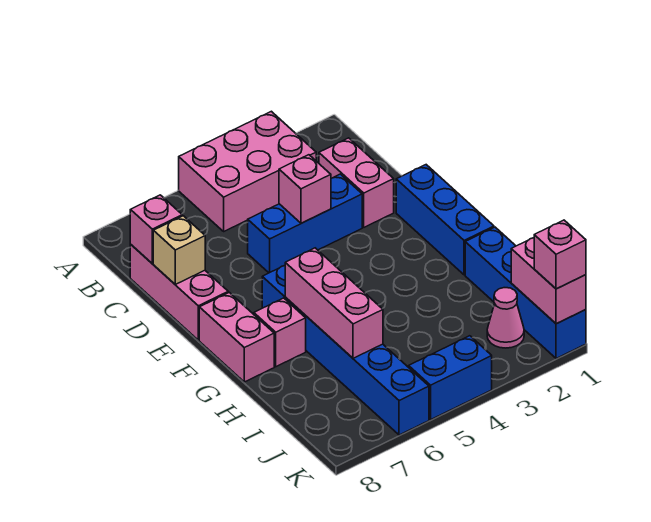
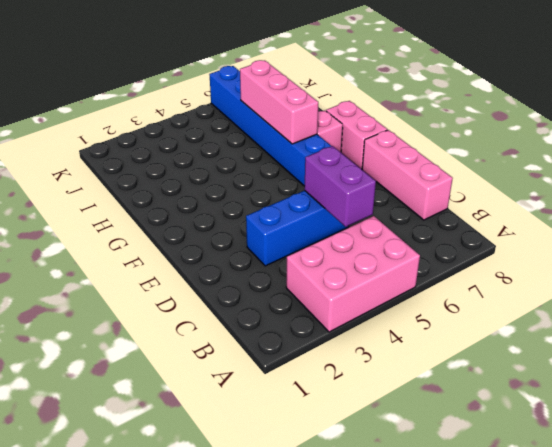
purple brick C5:D5 level 2 -> none
none -> pink brick C2:D2 level 1
none -> blue brick E1:G1 level 1
none -> blue brick H1:K1 level 1

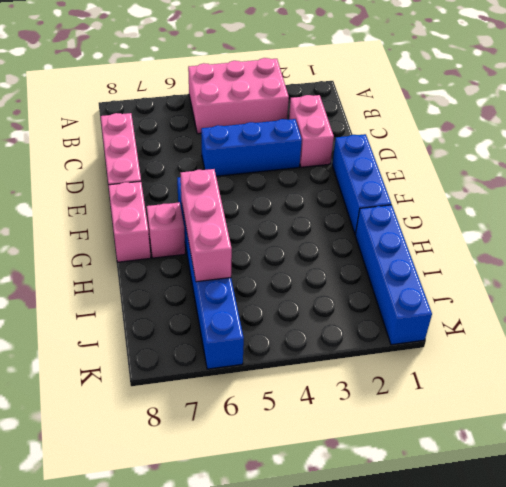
none -> pink cone J2 level 1
none -> blue brick K4:K5 level 1
none -> pink brick C8 level 2

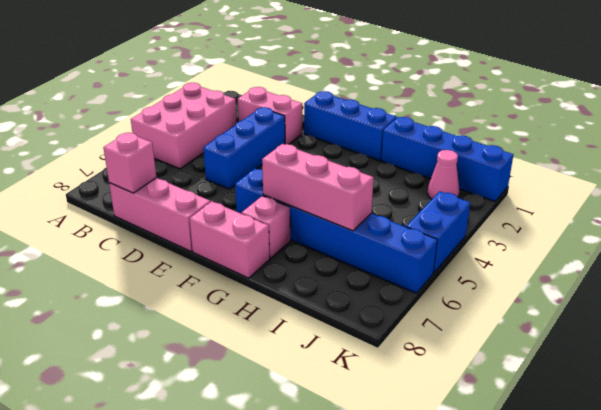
none -> pink brick D4 level 2
none -> tan brick D8 level 2
none -> pink brick J1:K1 level 2

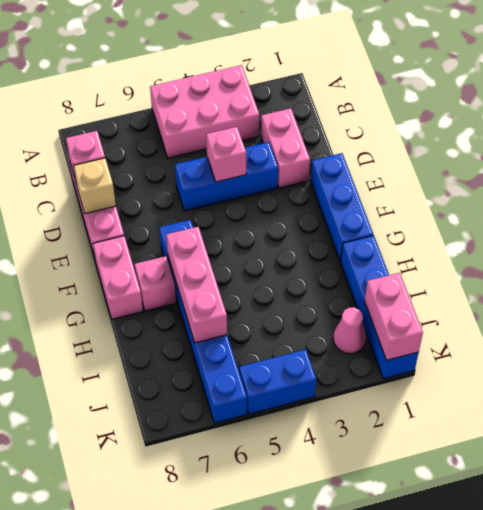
none -> pink brick K1 level 3

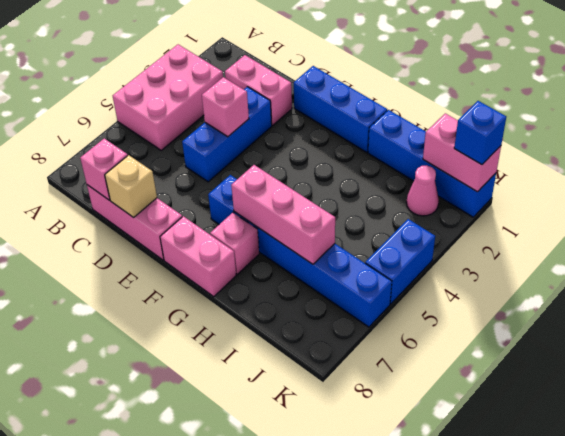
blue brick K1 level 3 -> pink brick K1 level 3

